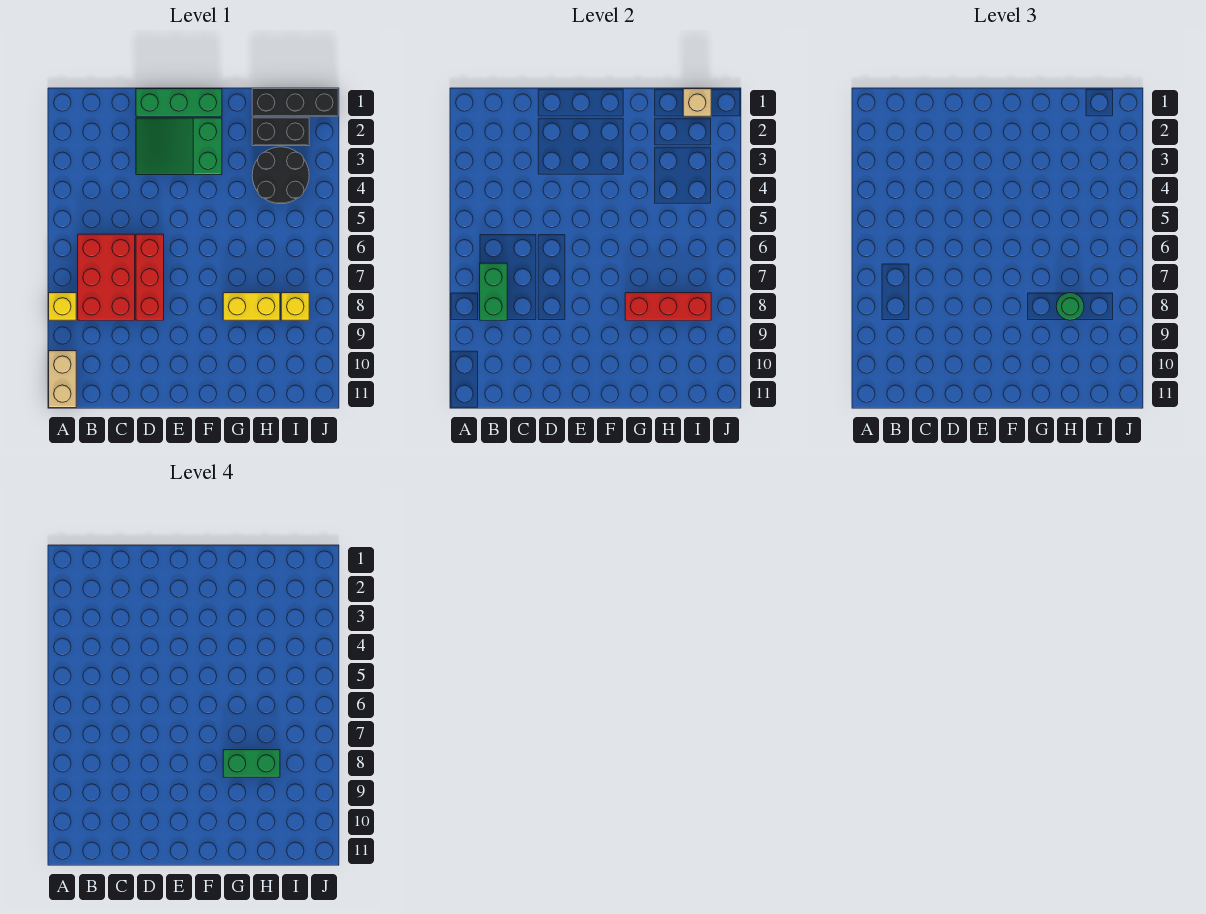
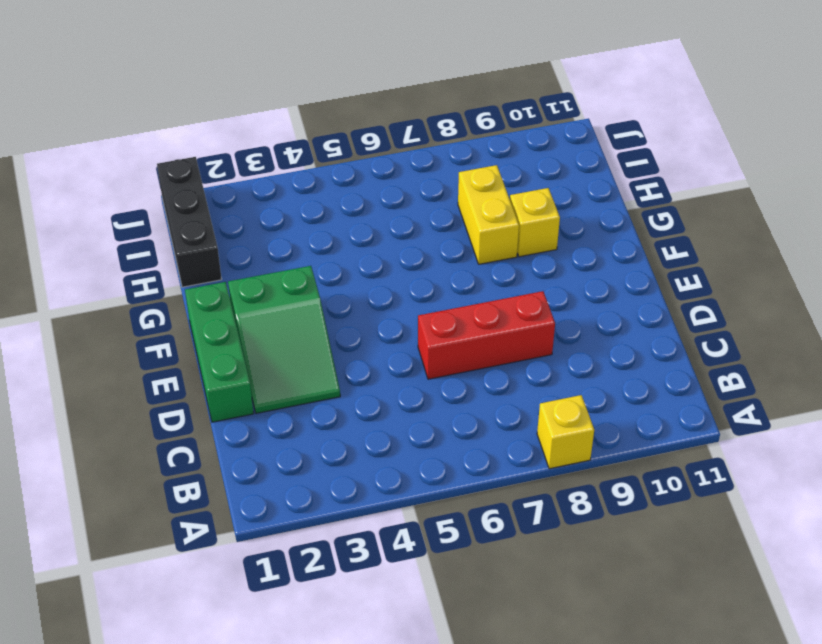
yellow brick G9 level 1 -> yellow brick I8 level 1
none -> tan brick A10:A11 level 1
none -> red brick B6:C8 level 1
none -> black brick H2:I2 level 1

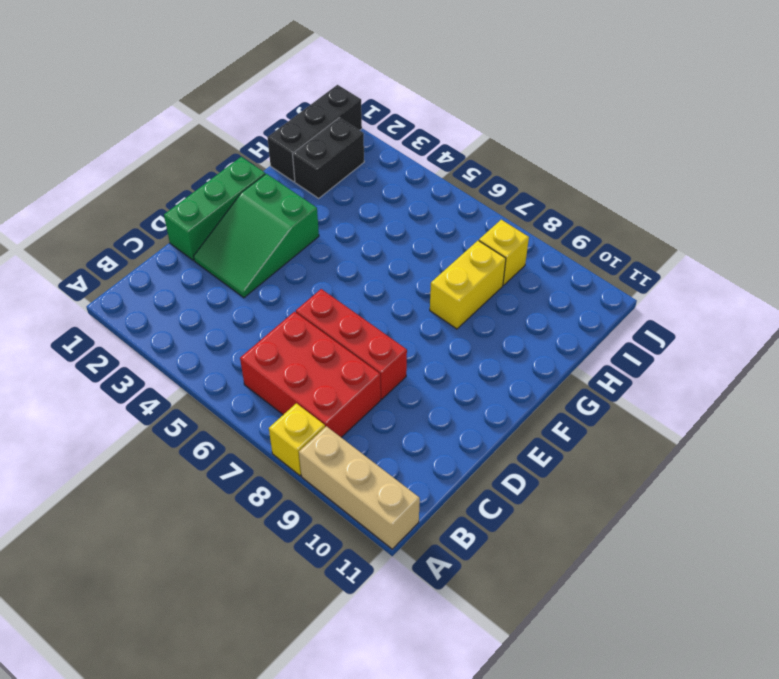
tan brick A9:A11 level 1 -> tan brick A10:A11 level 1
none -> black round brick H3:I4 level 1
none -> green brick B7:B8 level 2
none -> red brick G8:I8 level 2

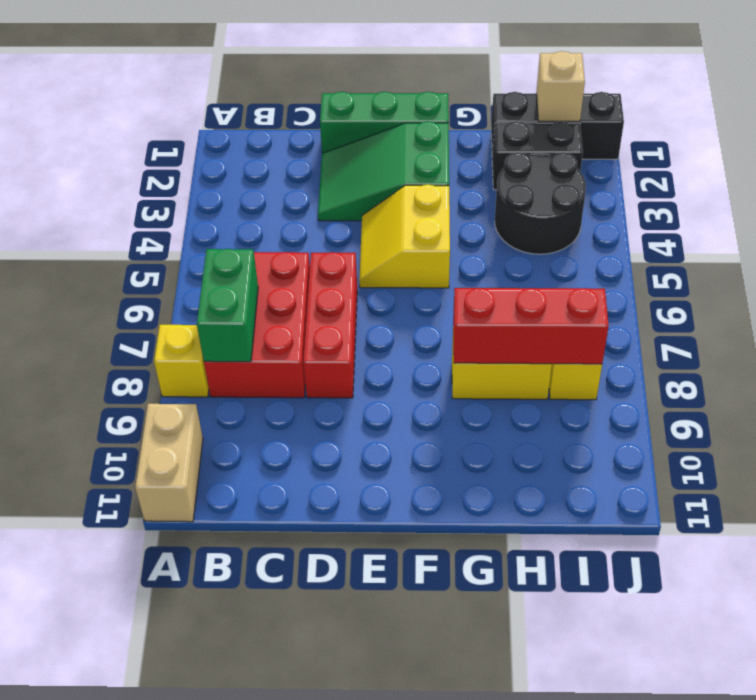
yellow slope E4:F5 level 1 top F -> none
none -> green round brick H8 level 3
none -> green brick G8:H8 level 4

